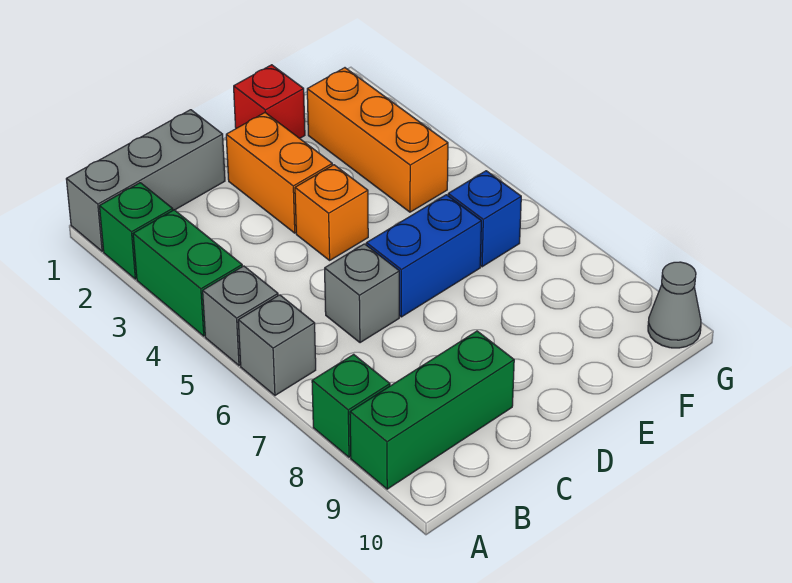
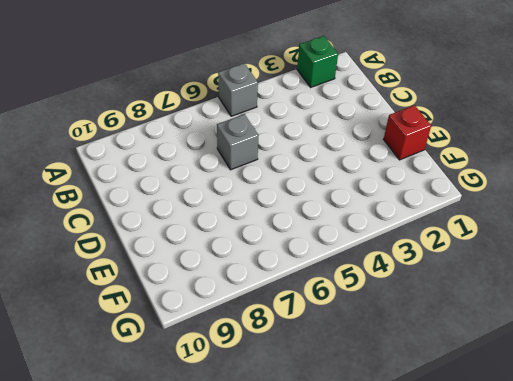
none -> grey brick A1:C1 level 1
none -> green brick A3:A4 level 1
none -> grey brick A6 level 1

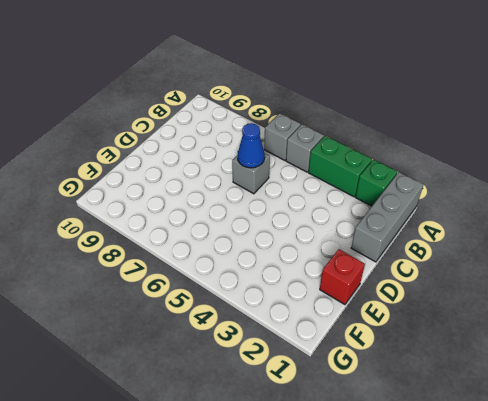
blue cone C6 level 2 -> none
none -> green brick A8 level 1
none -> green brick A9:C9 level 1
none -> orange brick D2:D3 level 1

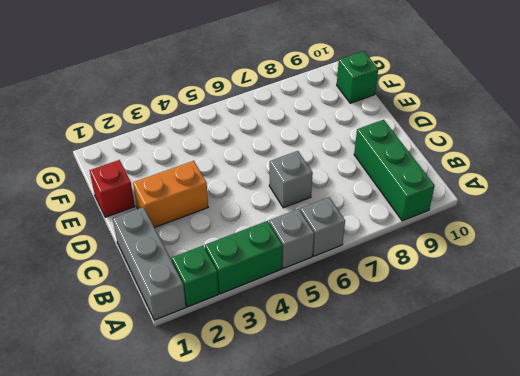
green brick F10 level 1 -> green brick A8 level 1
none -> orange brick D4 level 1
none -> blue brick D6:E6 level 1
none -> orange brick F2:F4 level 1

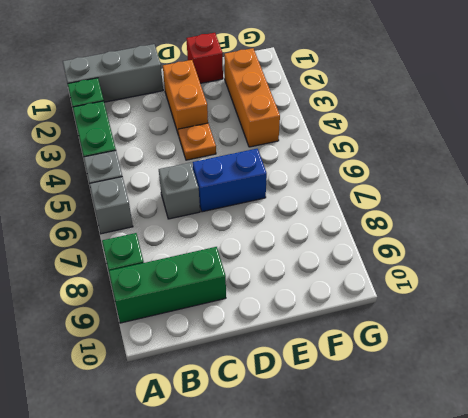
orange plate D4 level 1 -> orange brick D4 level 1
none -> blue brick F6 level 1
none -> grey cone G10 level 1

